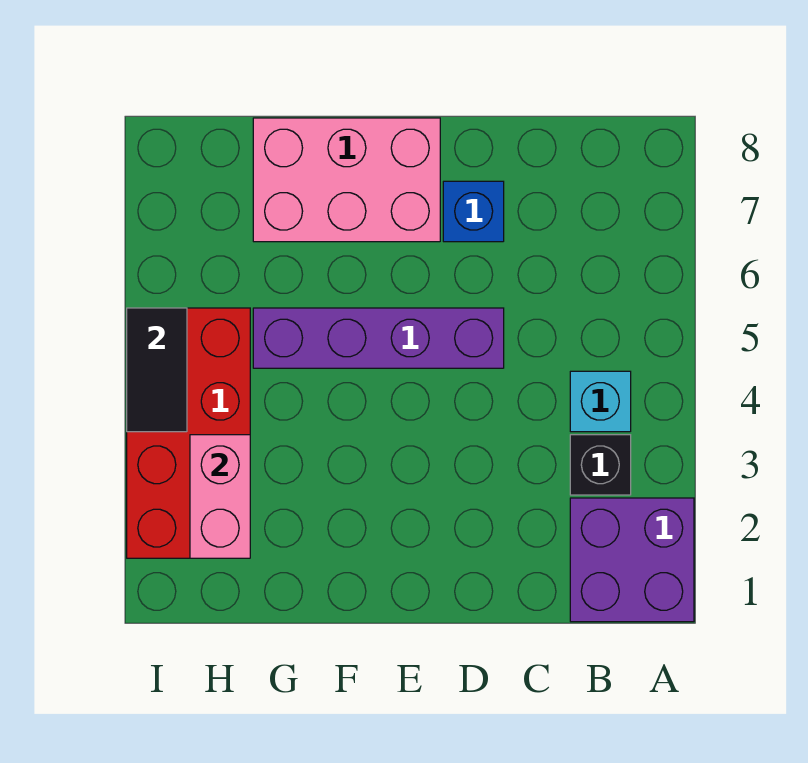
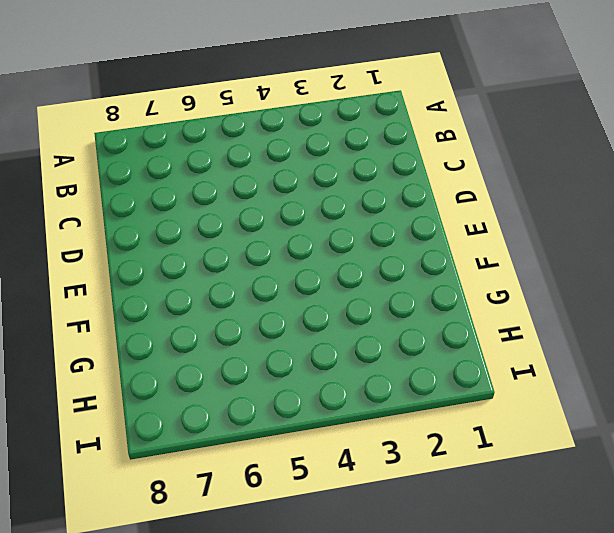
none -> purple brick A1:B2 level 1
none -> black brick B3 level 1

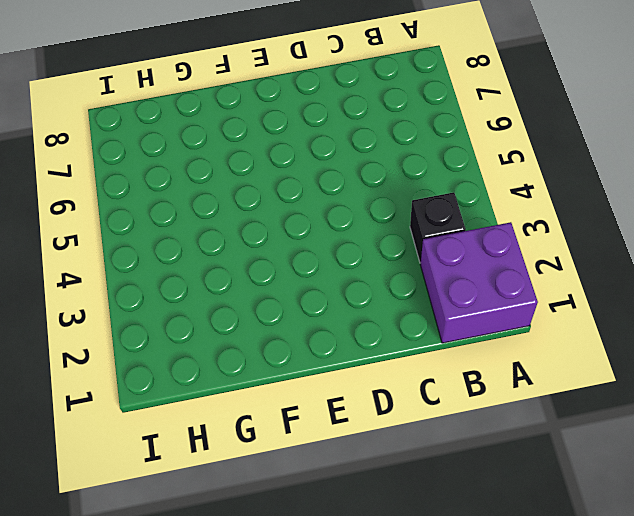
none -> cyan brick B4 level 1
none -> purple brick D5:G5 level 1

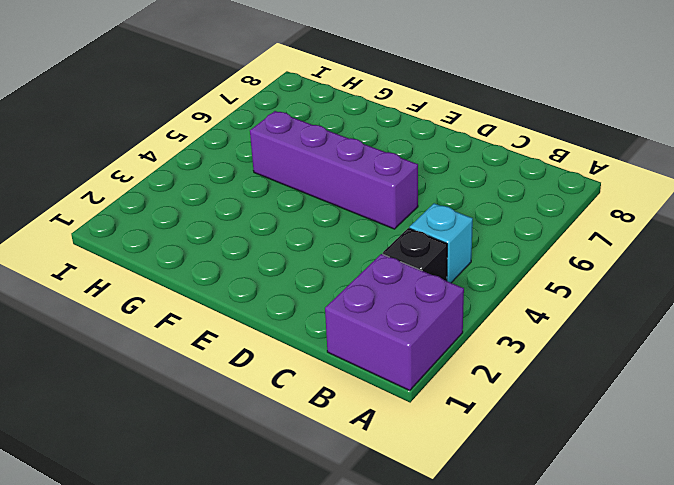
none -> blue brick D7 level 1
none -> pink brick E7:G8 level 1

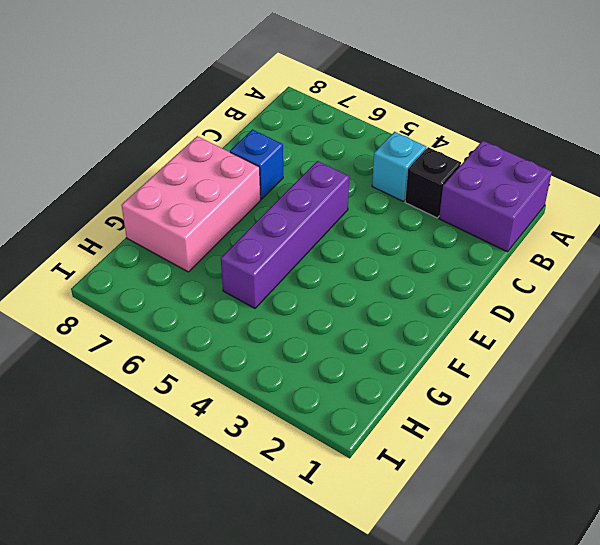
none -> red brick H2:I5 level 1
none -> pink brick H2:H3 level 2

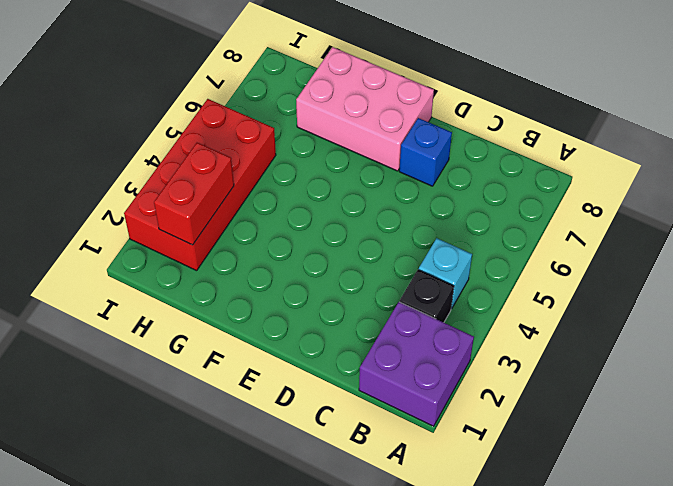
red brick H2:H3 level 2 -> pink brick H2:H3 level 2
none -> purple brick D5:G5 level 1
none -> black tile I4:I5 level 2

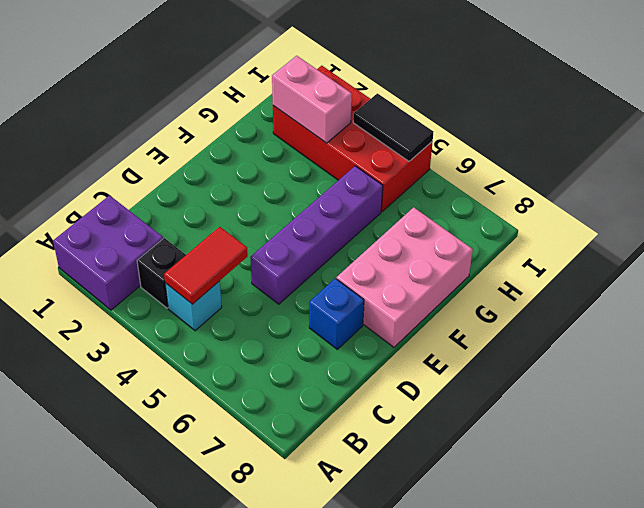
red tile B4:C4 level 2 -> none

